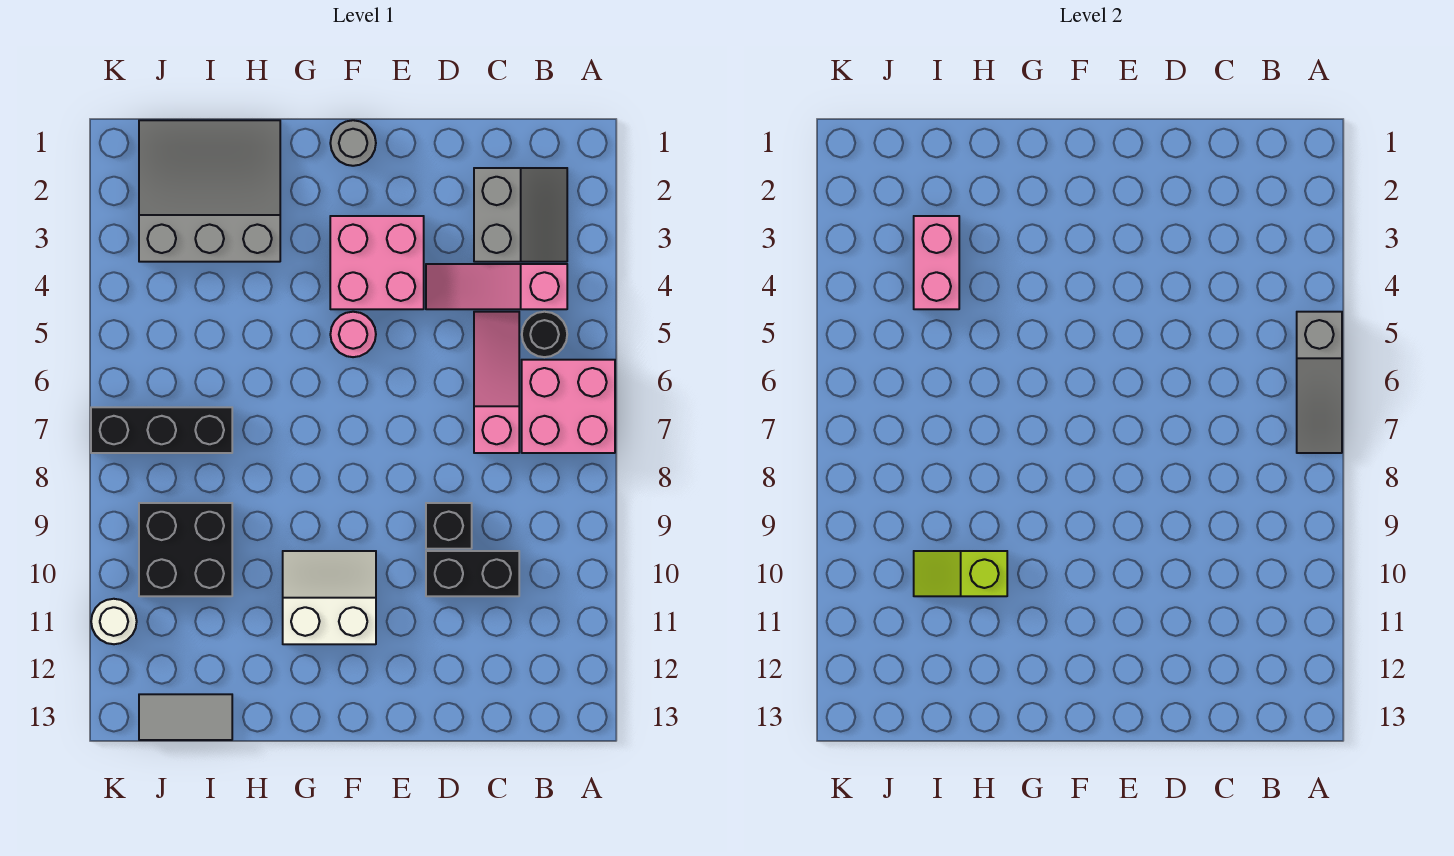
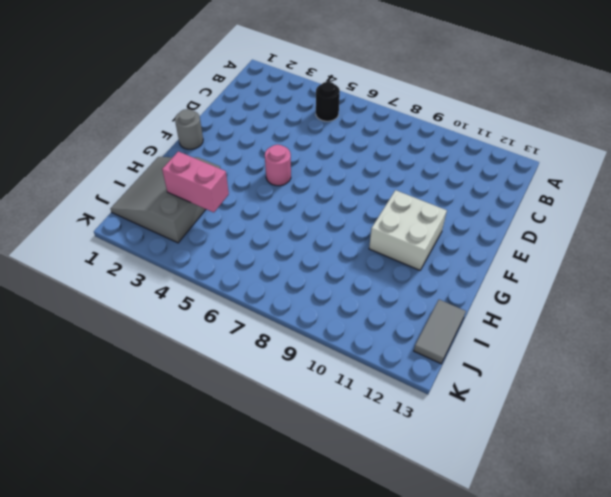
white brick F10:G11 level 1 -> white slope F10:G11 level 1 top 11
none -> pink brick A6:B7 level 1
none -> grey slope B2:C3 level 1 top C
none -> pink slope B4:D4 level 1 top B

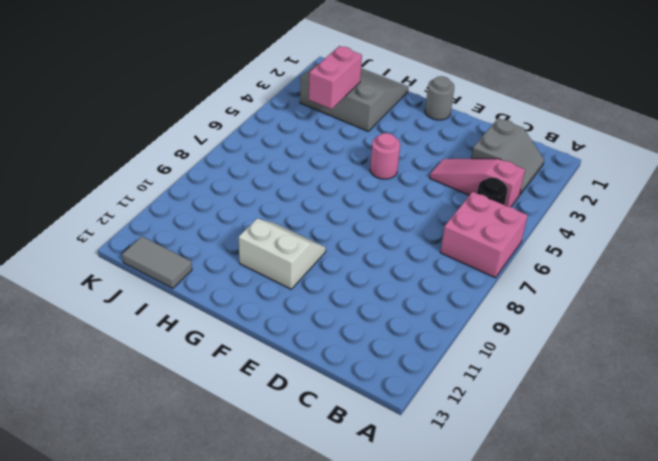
none -> pink slope C5:C7 level 1 top 7
none -> black brick C10:D10 level 1
none -> black brick D9 level 1

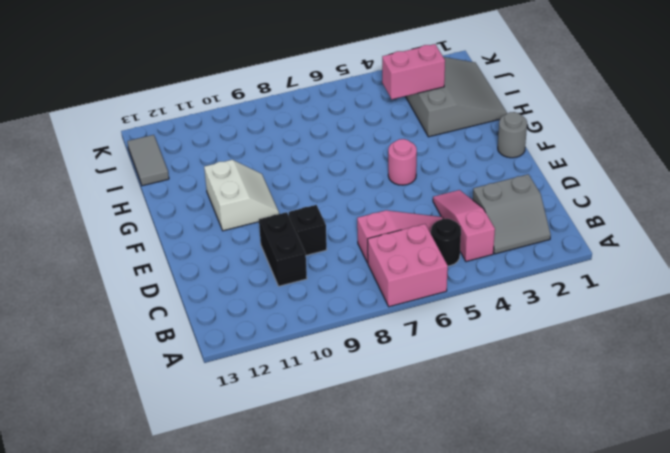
none -> pink brick E3:F4 level 1
none -> black brick I7:K7 level 1
none -> black brick I9:J10 level 1

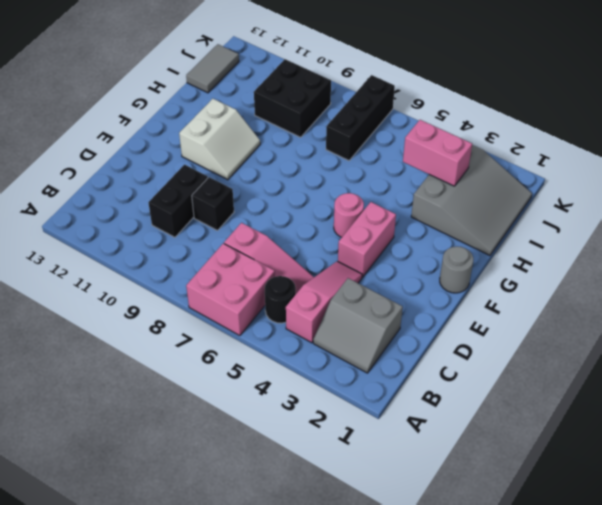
pink brick E4:F4 level 1 -> pink brick E3:F4 level 1
none -> white round brick K11 level 1
none -> grey slope A5:A7 level 2 top 5
none -> lime slope H10:I10 level 2 top H

